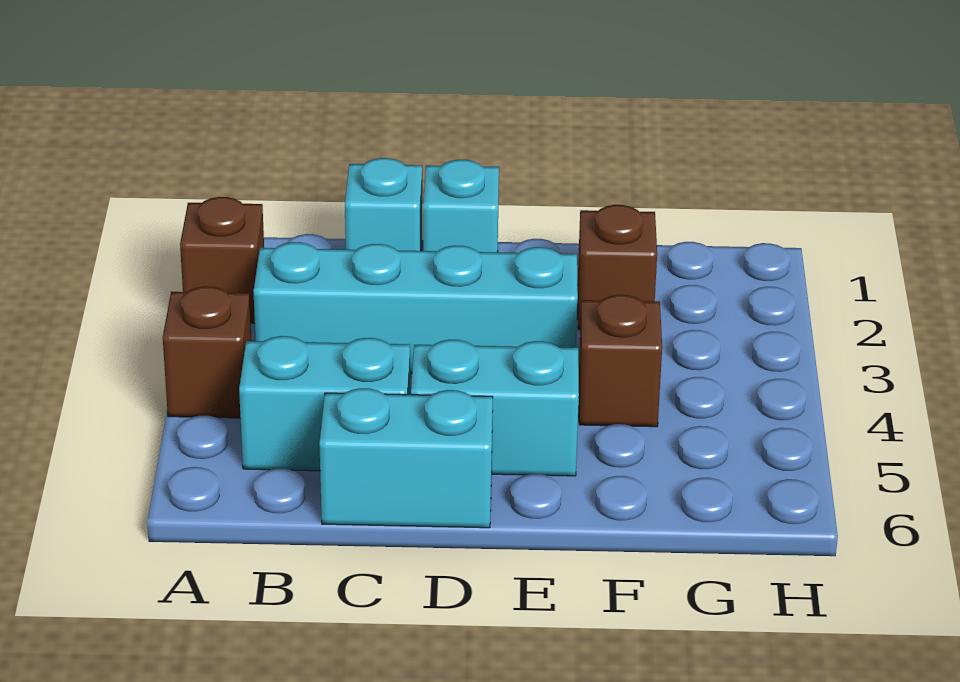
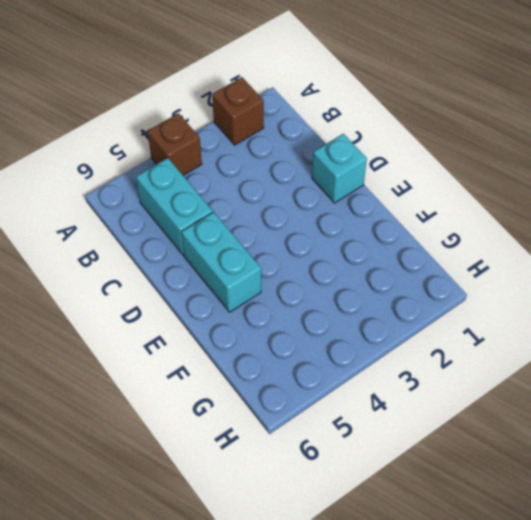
none -> cyan brick B3:E3 level 1
none -> cyan brick C1 level 1

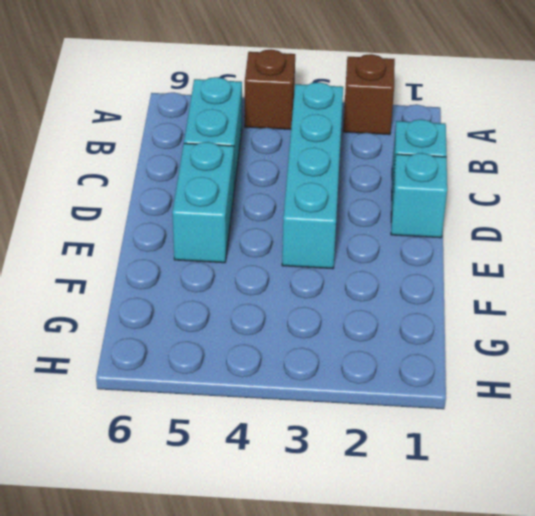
none -> cyan brick C6:D6 level 1
none -> brown brick F2 level 1

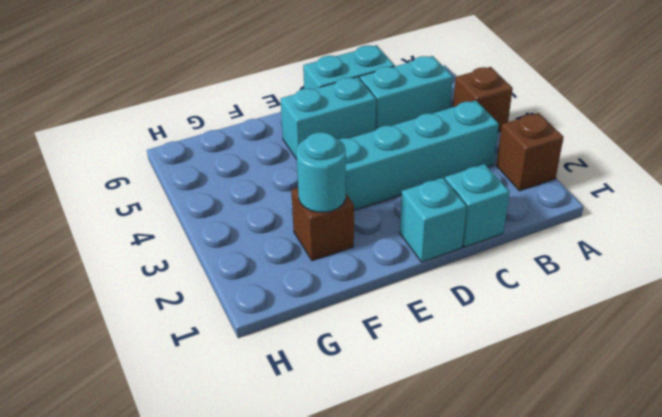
cyan round brick F2 level 2 -> none
none -> brown brick F4 level 1

